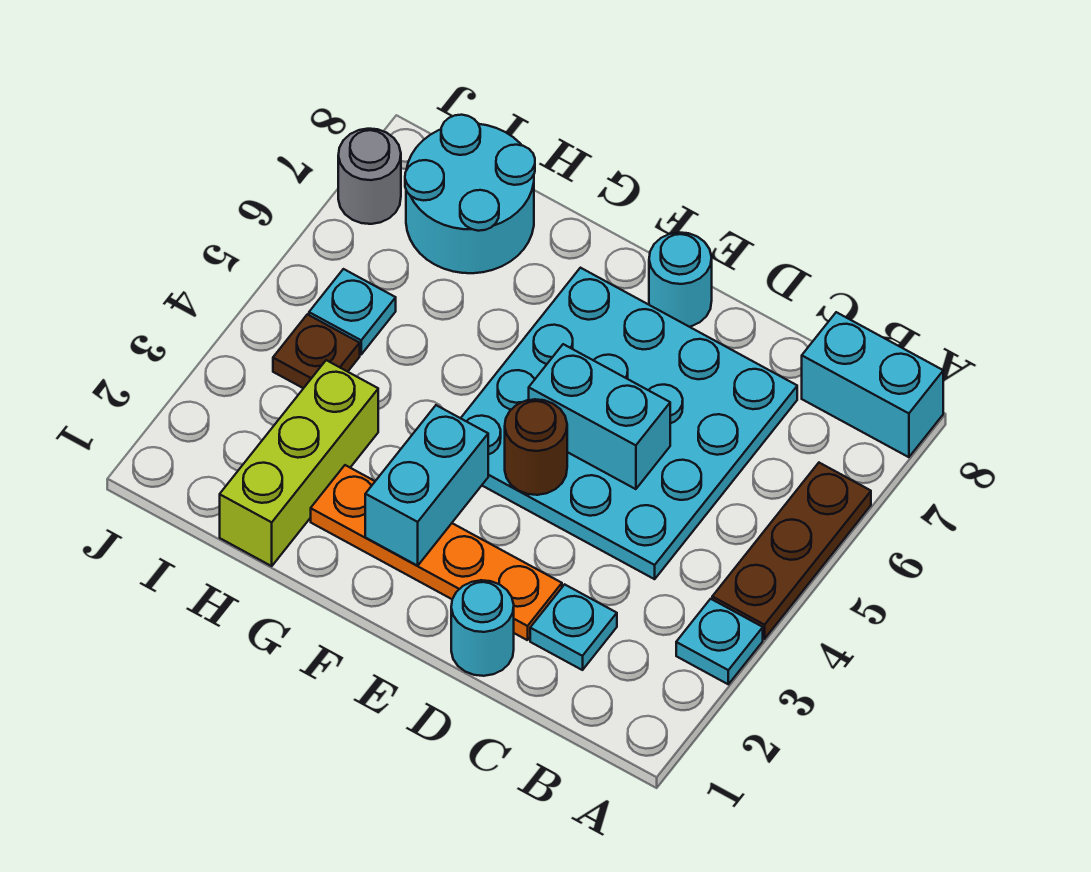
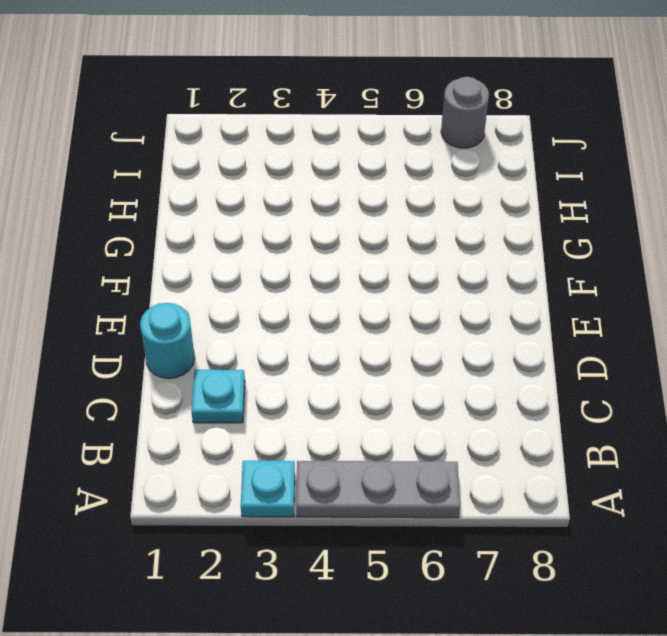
grey plate A4:A6 level 1 -> brown plate A4:A6 level 1
none -> cyan brick A8:B8 level 1
none -> cyan plate C4:F7 level 1
none -> orange plate D2:G2 level 1

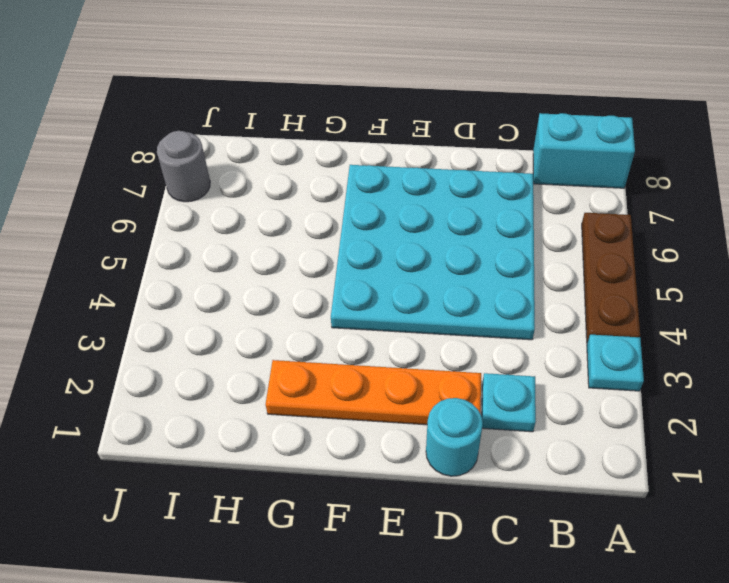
none -> cyan round brick E8 level 1
none -> lime brick H1:H3 level 1
none -> cyan round brick H7:I8 level 1

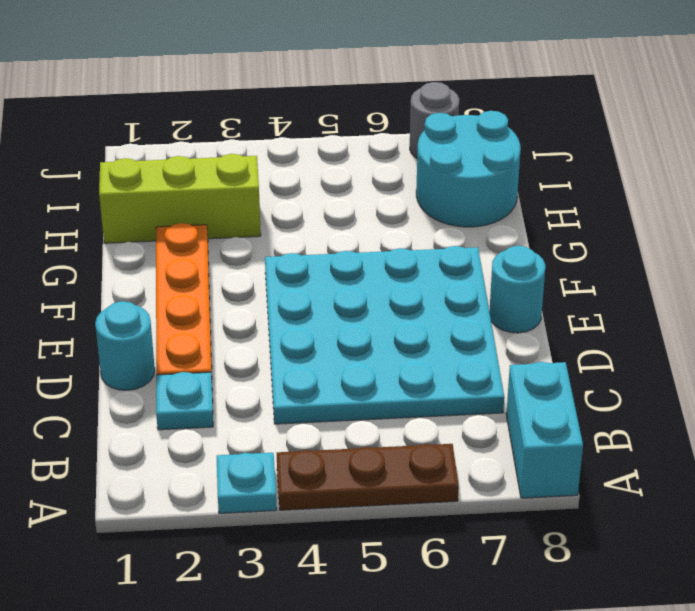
none -> brown plate I4 level 1
none -> cyan plate I5 level 1
none -> cyan brick D5:E5 level 2

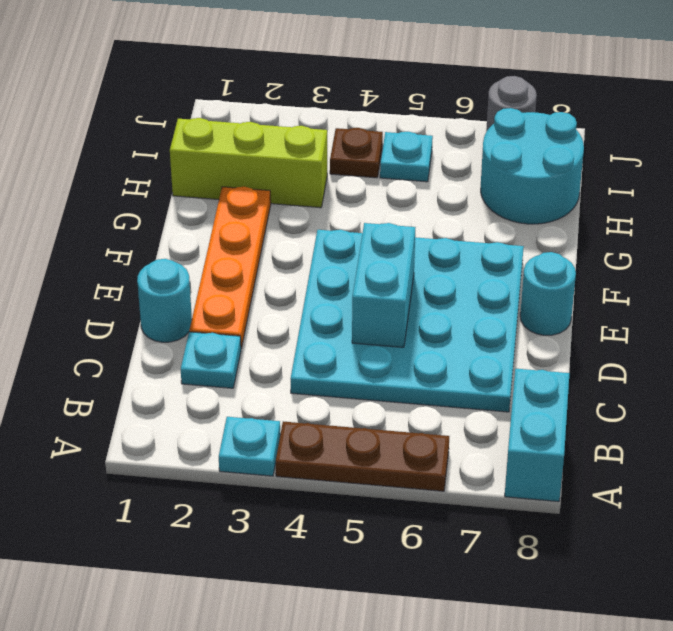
none -> brown round brick E4 level 2
none -> cyan brick F2:F3 level 2

